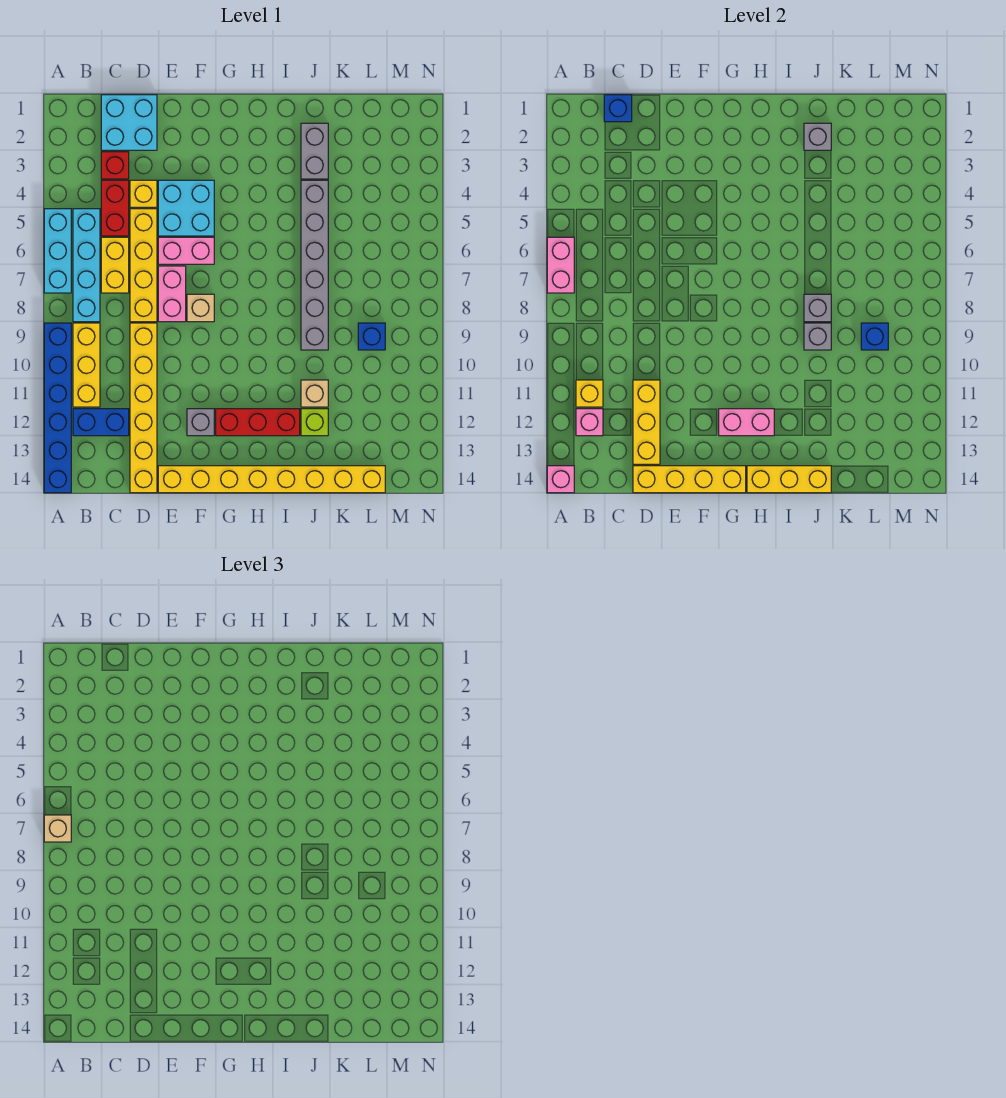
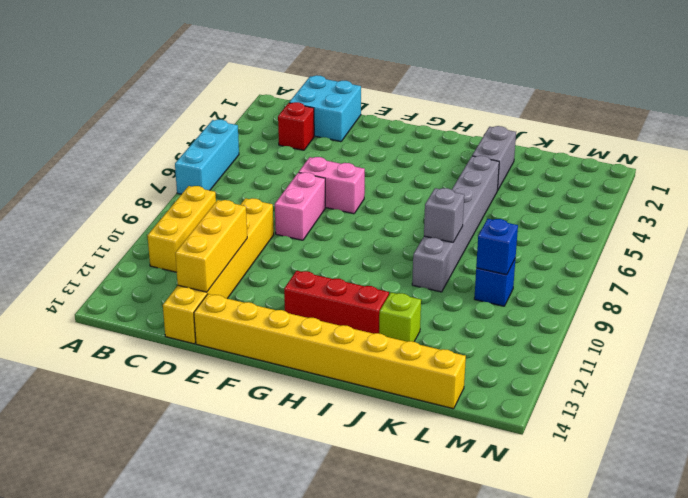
none -> blue brick A9:A14 level 1
none -> cyan brick B5:B8 level 1
none -> blue brick B12:C12 level 1
none -> red brick C4:C5 level 1

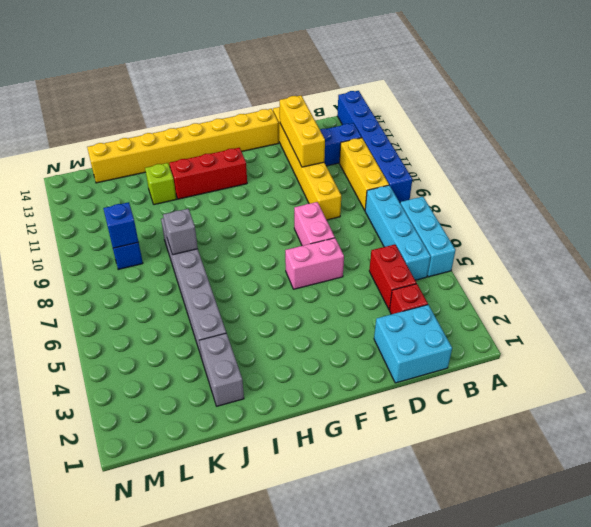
none -> yellow brick C6:C7 level 1
none -> yellow brick D4 level 1
none -> yellow brick D5:D8 level 1
none -> cyan brick E4:F5 level 1

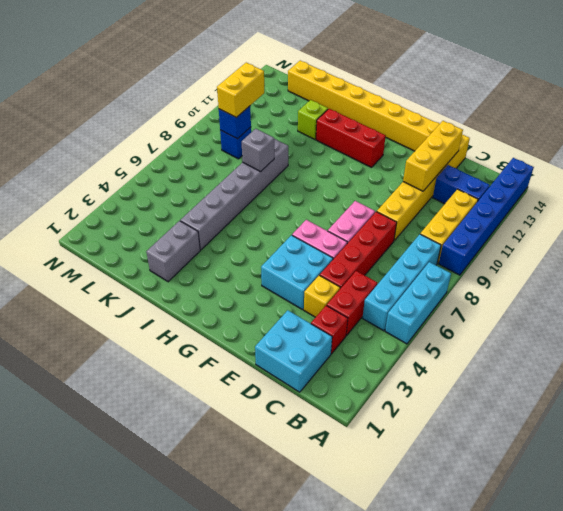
red brick D5:D8 level 1 -> yellow brick D5:D8 level 1
yellow brick L9:L10 level 3 -> yellow brick C6:C7 level 1
none -> tan brick F8 level 1
none -> grey brick F12 level 1
none -> tan brick J11 level 1
none -> pink brick A6:A7 level 2

